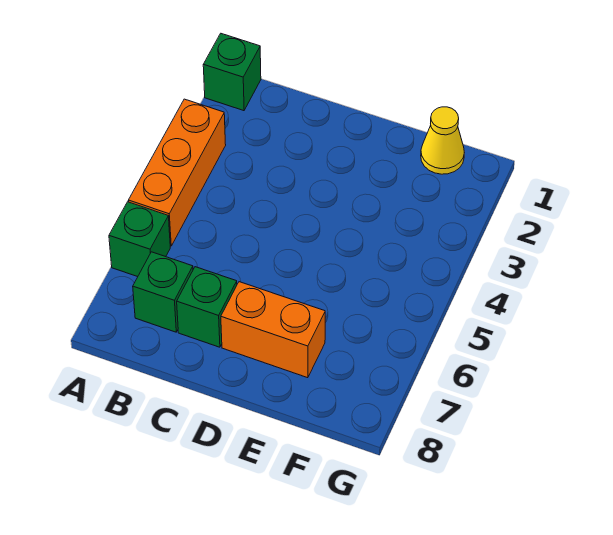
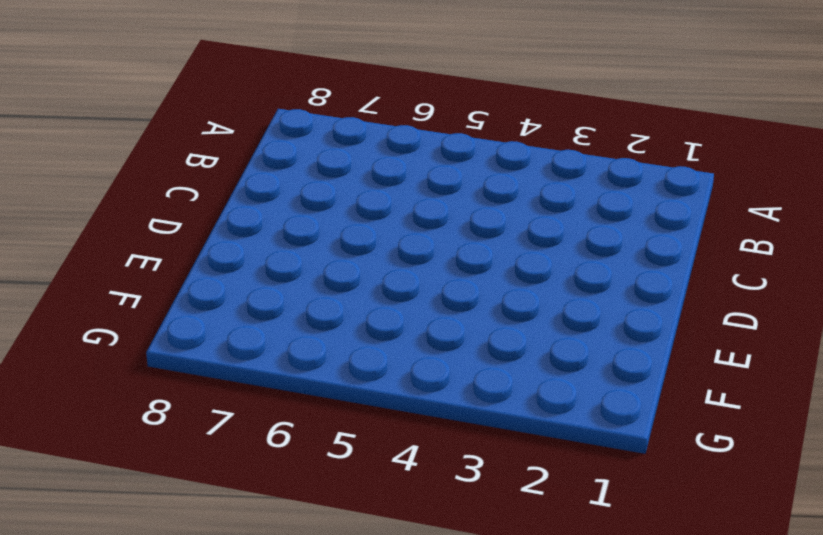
none -> green brick A1 level 1
none -> orange brick A3:A5 level 1

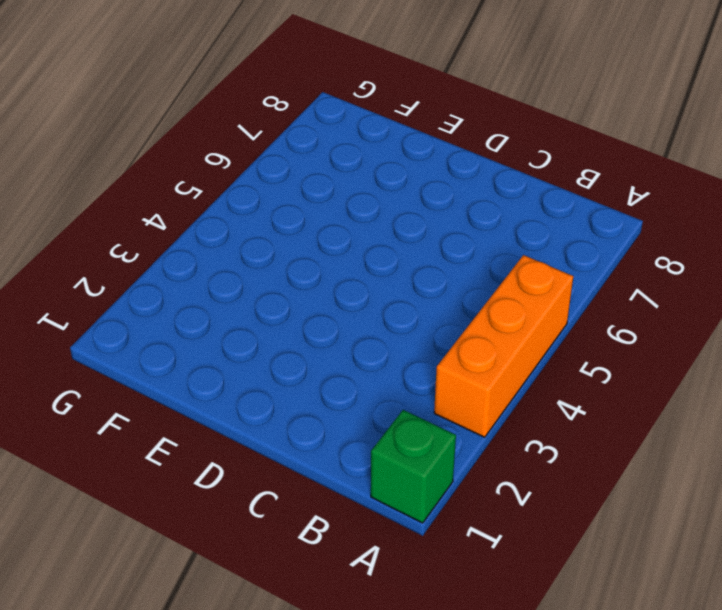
none -> green brick A6 level 1
none -> green brick B7 level 1

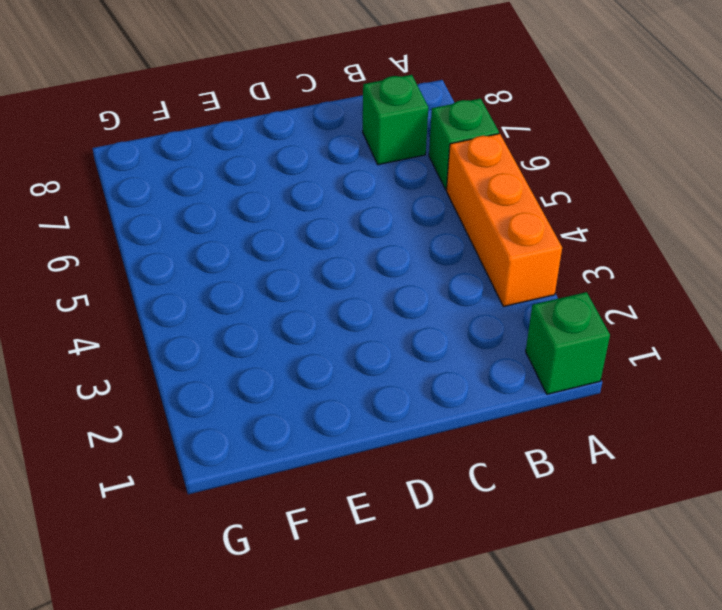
none -> green brick C7 level 1
none -> orange brick D7:E7 level 1

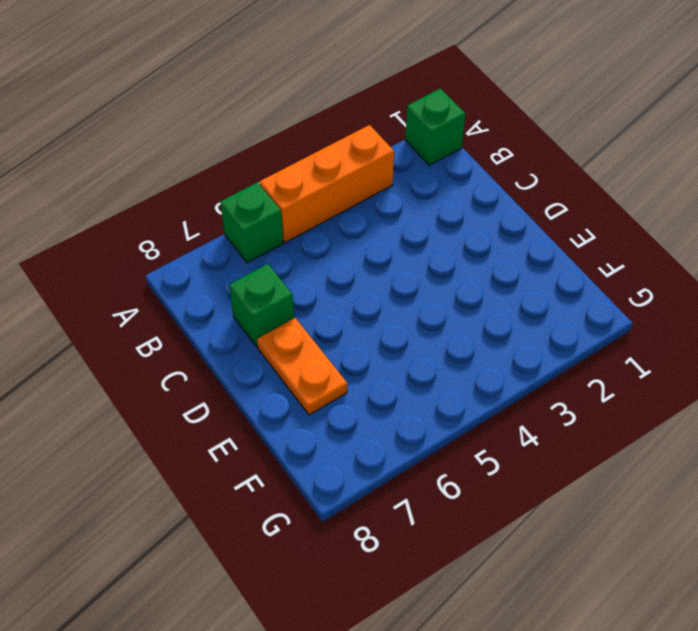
orange plate D7:E7 level 1 -> orange brick D7:E7 level 1
none -> green brick B7 level 1
none -> yellow cone F1 level 1

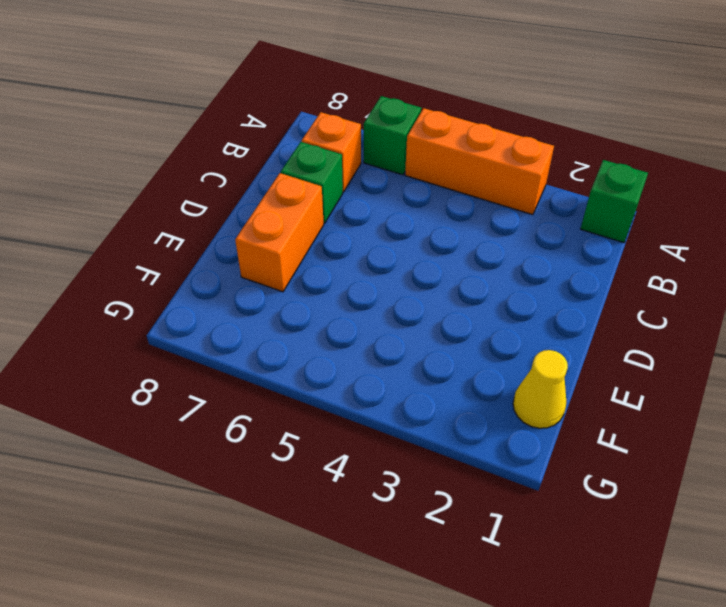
orange brick B7 level 1 -> green brick B7 level 1

